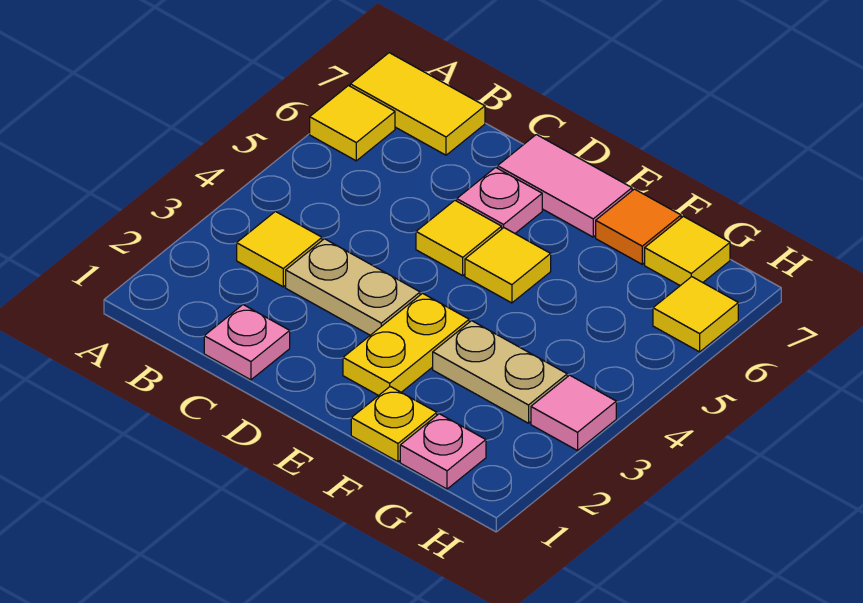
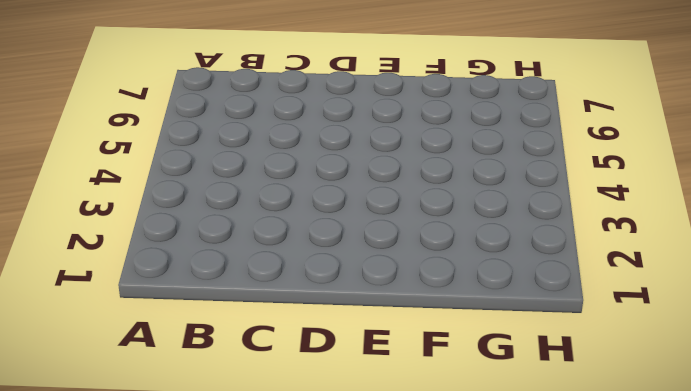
none -> yellow tile A6 level 1
none -> yellow tile A7:B7 level 1
none -> yellow tile B3 level 1

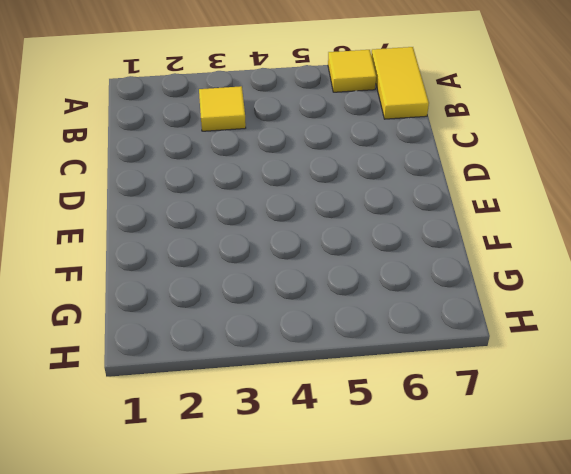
none -> pink plate C1 level 1
none -> tan plate C3:D3 level 1
none -> yellow tile D5 level 1

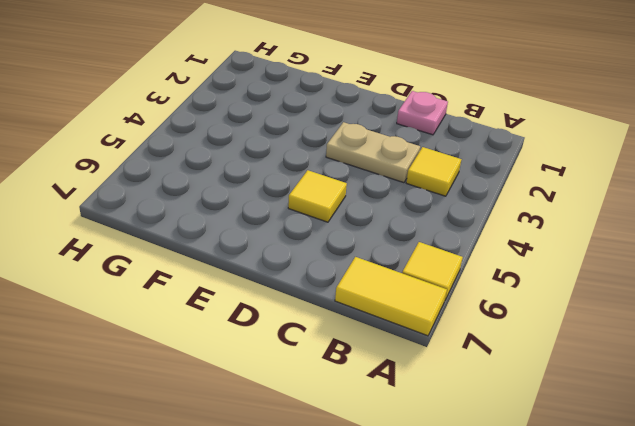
none -> pink plate D6 level 1
none -> pink tile D7:E7 level 1
none -> yellow plate E2:E3 level 1

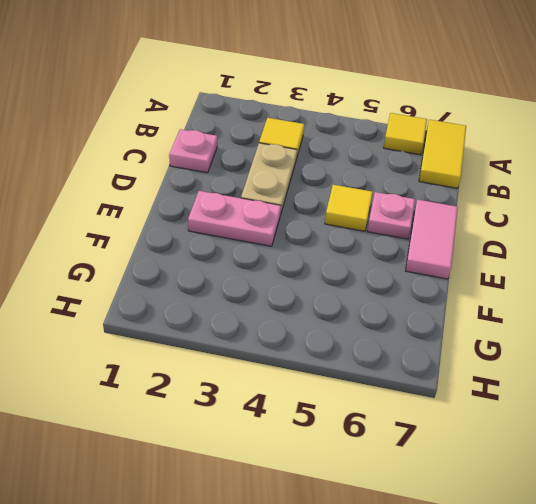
pink plate E2:E3 level 1 -> yellow plate E2:E3 level 1
none -> yellow tile E5 level 1
none -> yellow plate F1 level 1
none -> tan plate F3:G3 level 1

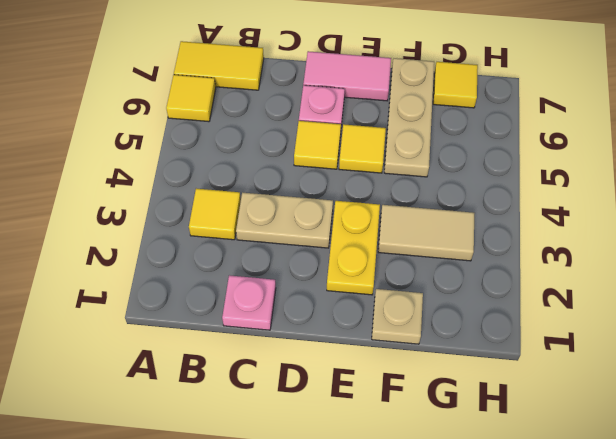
tan plate F1 level 1 -> yellow plate F1 level 1
tan tile F3:G3 level 1 -> tan plate F3:G3 level 1
tan plate F5:F7 level 1 -> orange tile F7 level 1
none -> pink plate G1 level 1
none -> pink tile H3 level 1
none -> yellow tile H6 level 1

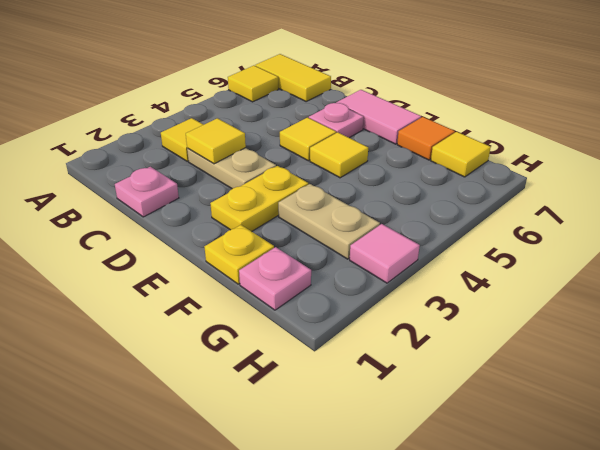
yellow tile C3 level 2 -> yellow tile H6 level 1

